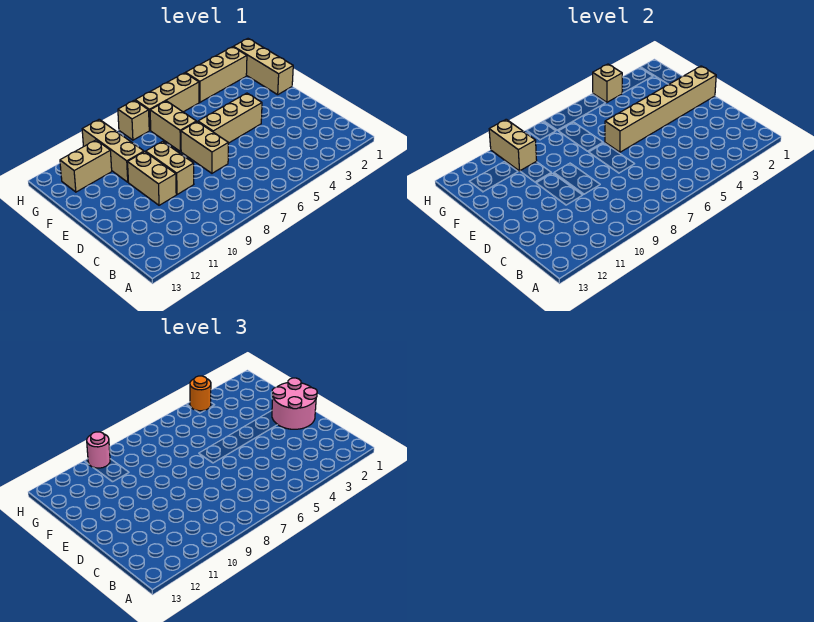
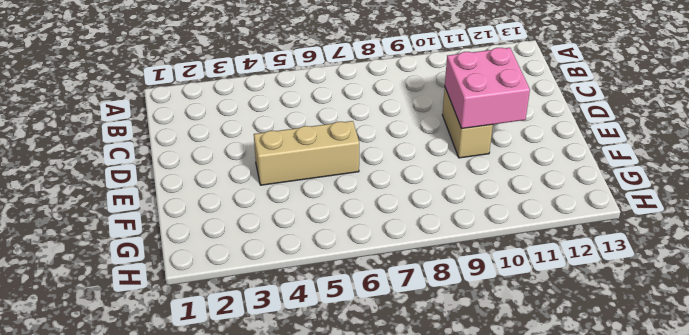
pink brick D10:E11 level 2 -> none
none -> tan brick D7:E7 level 1
none -> tan brick D9:E9 level 1
none -> tan brick F1:H1 level 1

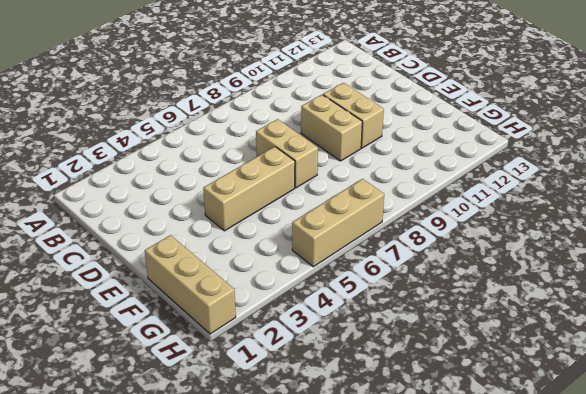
none -> tan brick F7:G7 level 1
none -> tan brick F10:H10 level 1
none -> tan brick G11:G12 level 1

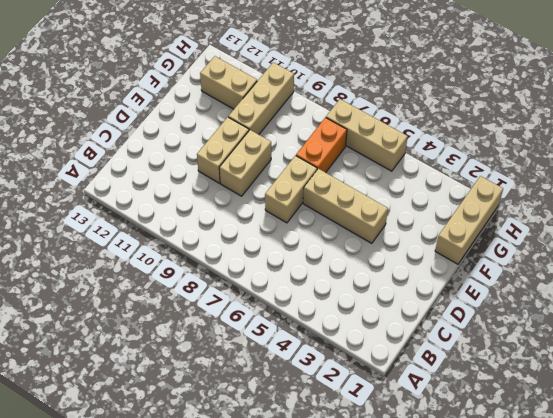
orange brick F7:G7 level 1 -> tan brick F7:G7 level 1
none -> tan brick H2:H4 level 1
none -> tan brick H8 level 1
none -> tan brick E1:E6 level 2

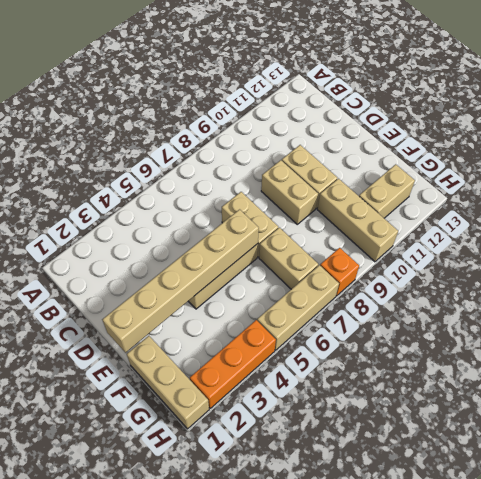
orange brick H2:H4 level 1 -> tan brick H2:H4 level 1
orange brick H8 level 1 -> tan brick H8 level 1
none -> tan brick G10:H10 level 2
none -> tan brick H4 level 2
none -> pink round brick D1:E2 level 3

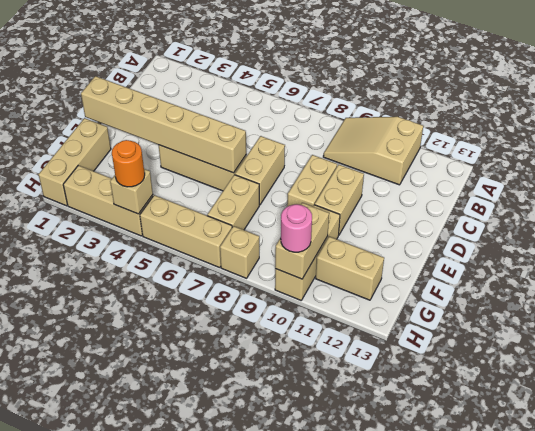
tan slope A9:B11 level 1 top 11 -> none
none -> pink round brick D1:E2 level 3

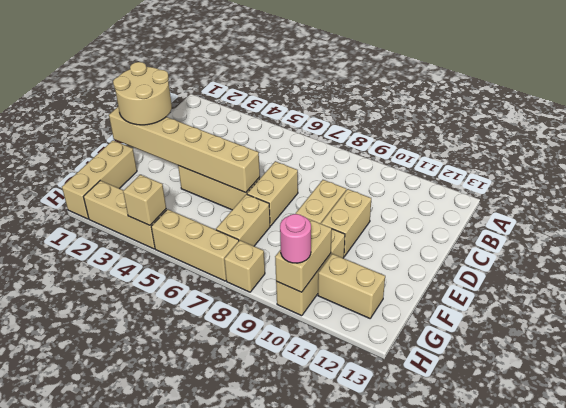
tan round brick D1:E2 level 3 -> pink round brick D1:E2 level 3
none -> orange round brick H4 level 3

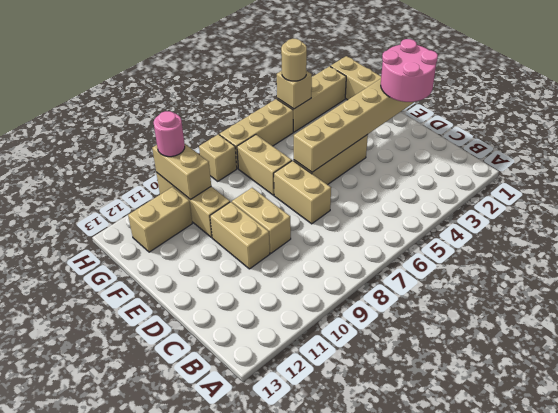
tan round brick H4 level 3 -> orange round brick H4 level 3

